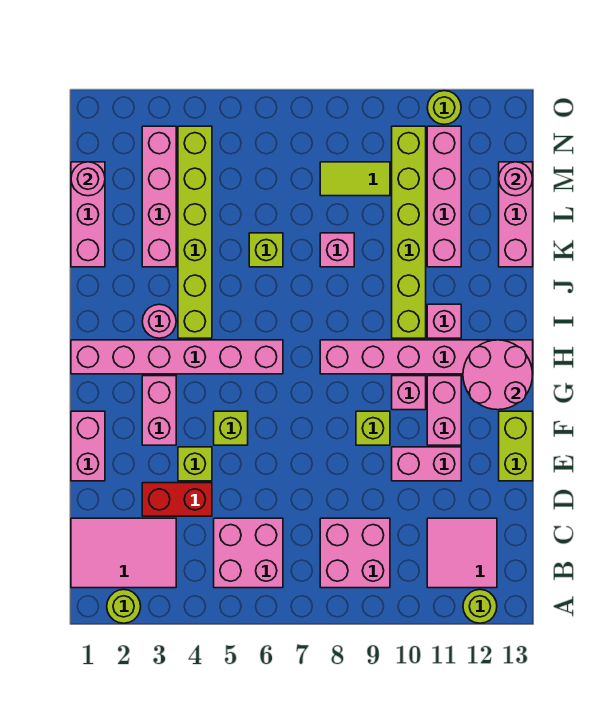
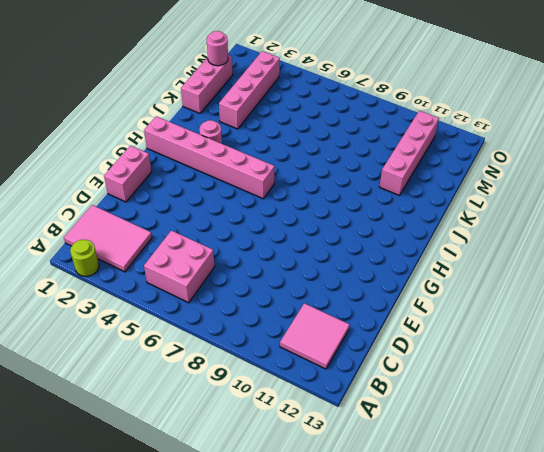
none -> lime round brick A12 level 1
none -> pink brick B8:C9 level 1
none -> red brick D3:D4 level 1
none -> lime brick E4 level 1

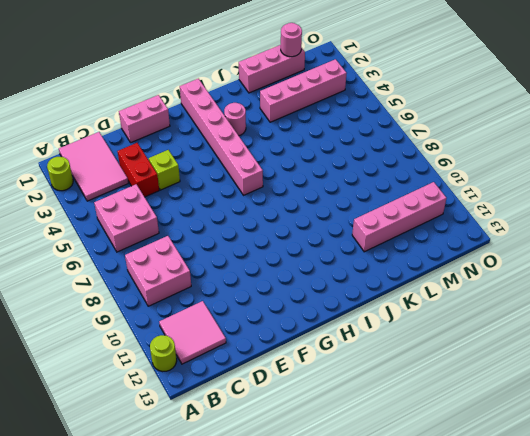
none -> pink brick E10:E11 level 1
none -> lime brick E13:F13 level 1
none -> pink brick F3:G3 level 1
none -> lime brick F5 level 1

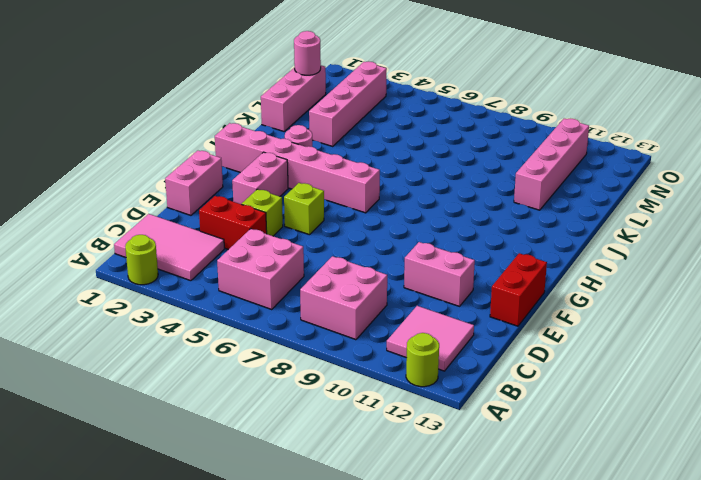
red brick E13:F13 level 1 -> lime brick E13:F13 level 1
none -> lime brick F9 level 1
none -> pink brick F11:G11 level 1
none -> pink brick G10 level 1
none -> pink brick H8:H13 level 1

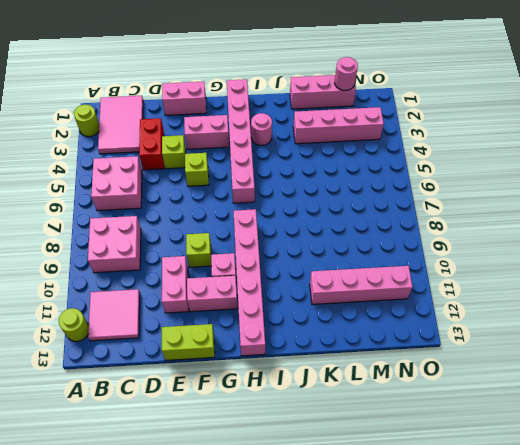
none -> lime brick I4:N4 level 1
none -> lime brick I10:N10 level 1
none -> pink brick I11 level 1
none -> lime brick K6 level 1

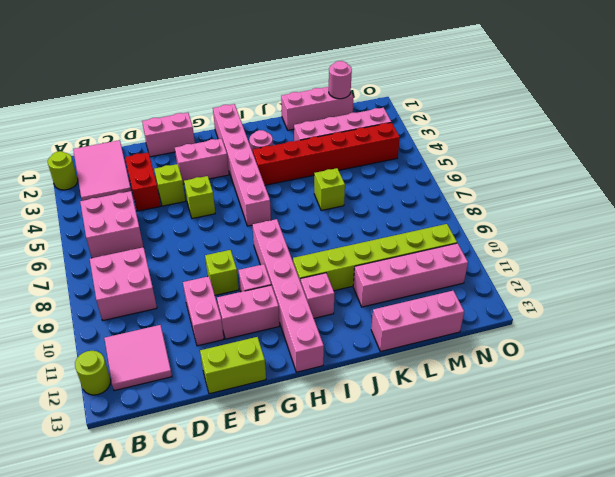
red brick I4:N4 level 1 -> lime brick I4:N4 level 1
none -> pink brick K8 level 1
none -> lime tile M8:M9 level 1
none -> lime round brick O11 level 1
none -> pink round brick G12:H13 level 2

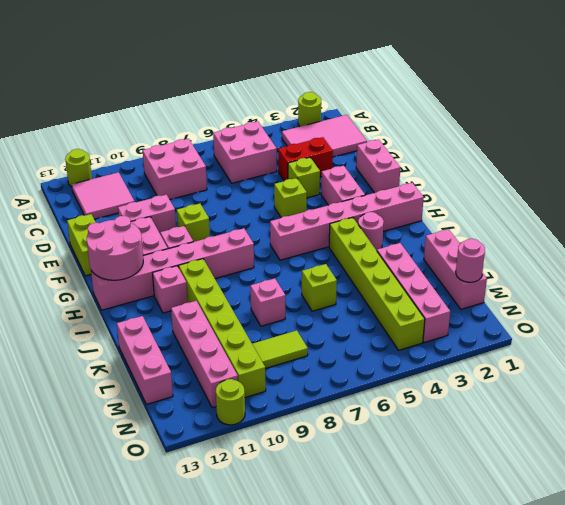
none -> pink round brick M13 level 2

